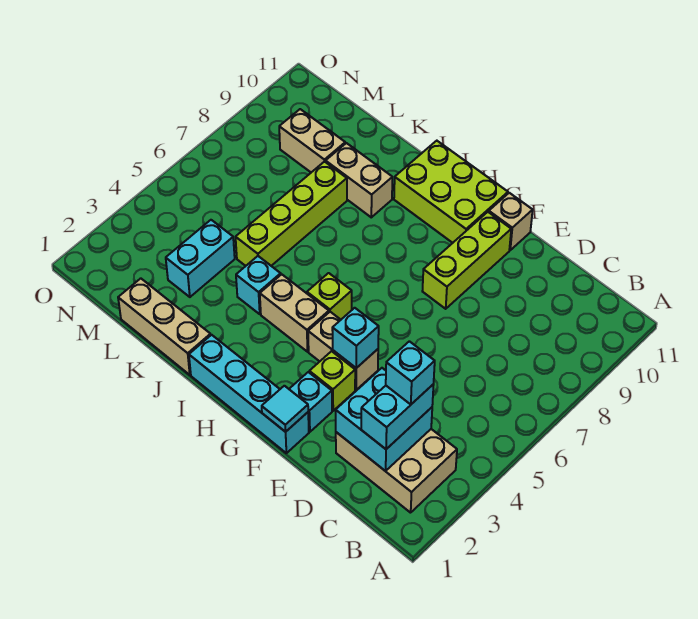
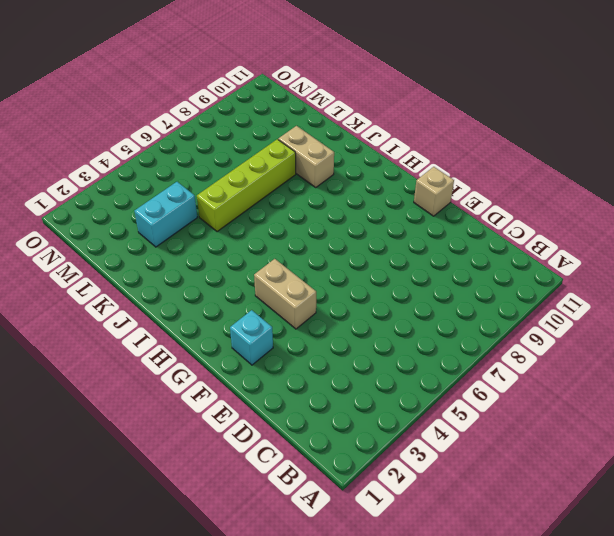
none -> tan brick B2:D3 level 1
none -> cyan brick F1:I1 level 1
none -> lime brick F3 level 1

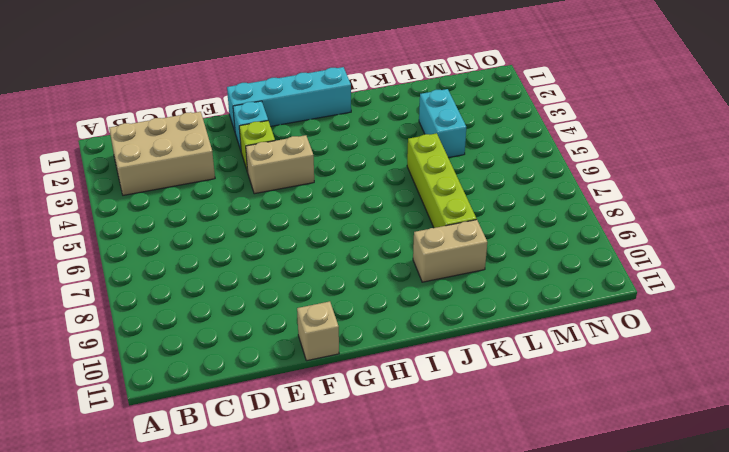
none -> lime brick F8:F10 level 1
none -> lime brick G10:I11 level 1
none -> tan brick H4:I4 level 1

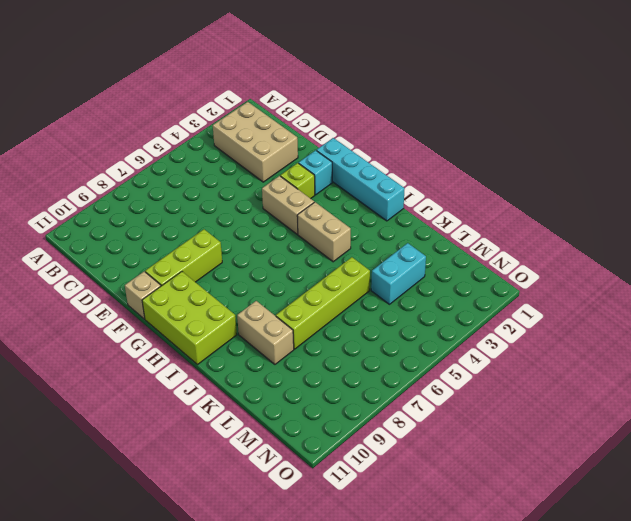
none -> lime brick H5 level 1
none -> tan brick J1:L1 level 1
none -> cyan brick J4 level 1

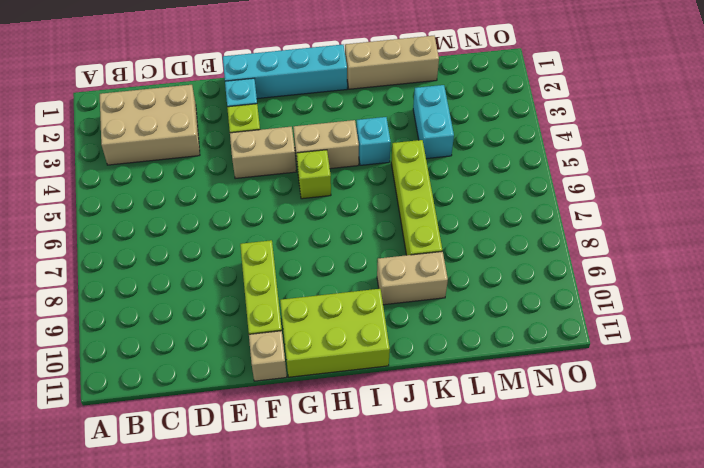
none -> tan brick L9:M9 level 1
none -> cyan brick C2:D3 level 2
none -> cyan tile F1 level 2

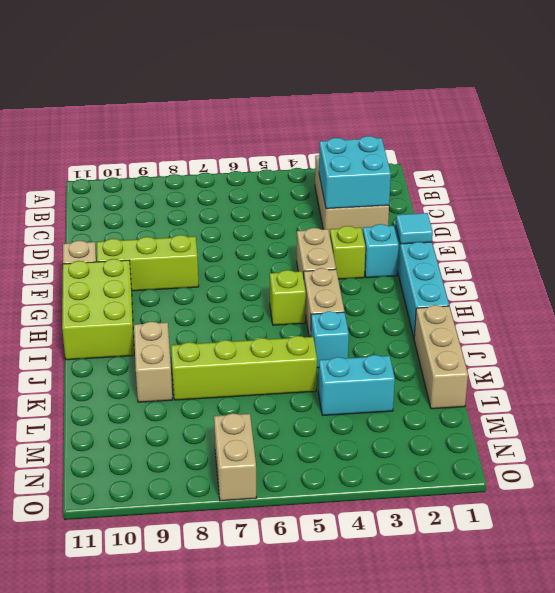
tan brick N7:O7 level 1 -> tan brick L9:M9 level 1
none -> cyan brick F4 level 2
none -> cyan brick C2:C3 level 3
none -> cyan brick C3 level 4

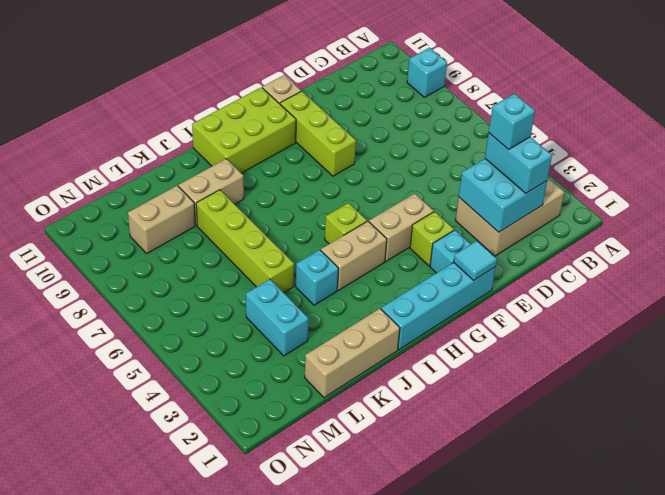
cyan brick A9 level 1 -> cyan brick F4 level 2

